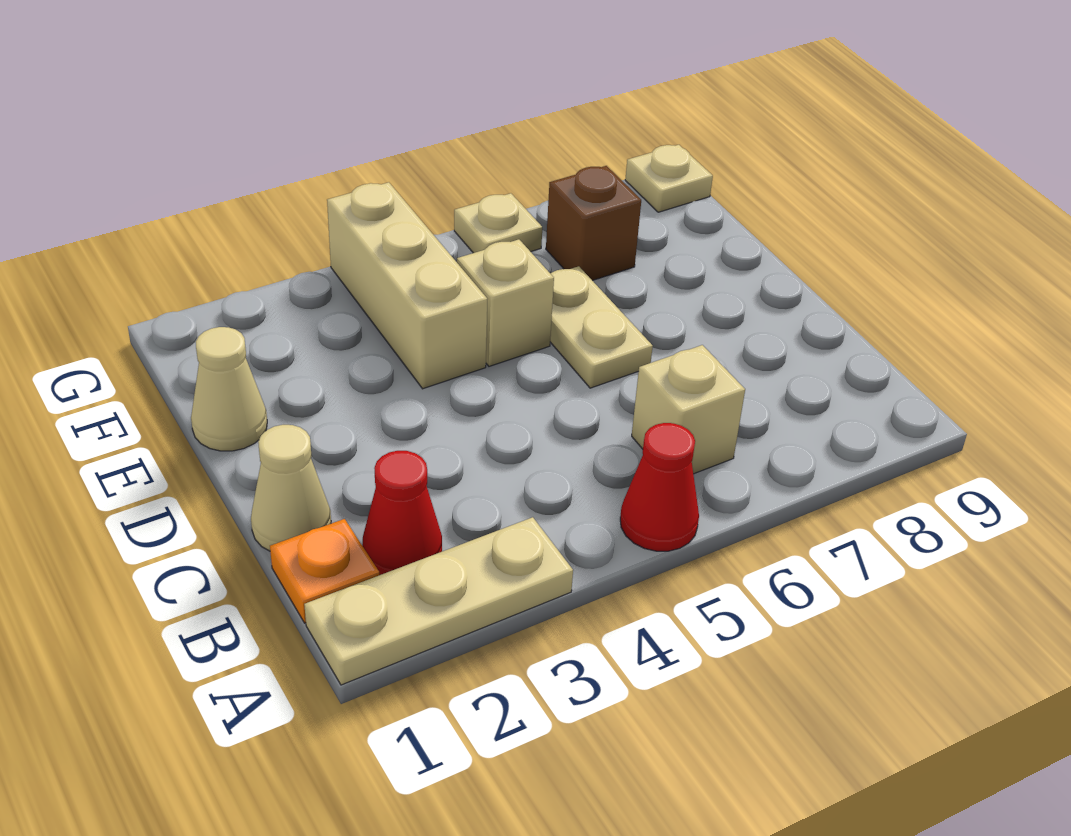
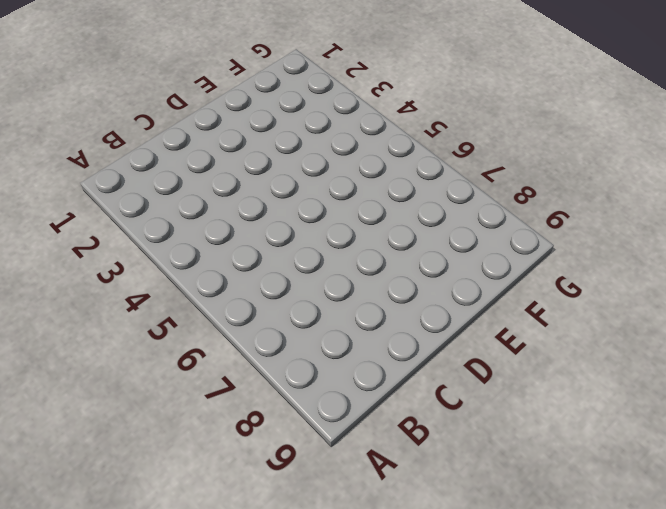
none -> tan plate A1:A3 level 1
none -> red cone A5 level 1
none -> orange plate B1 level 1

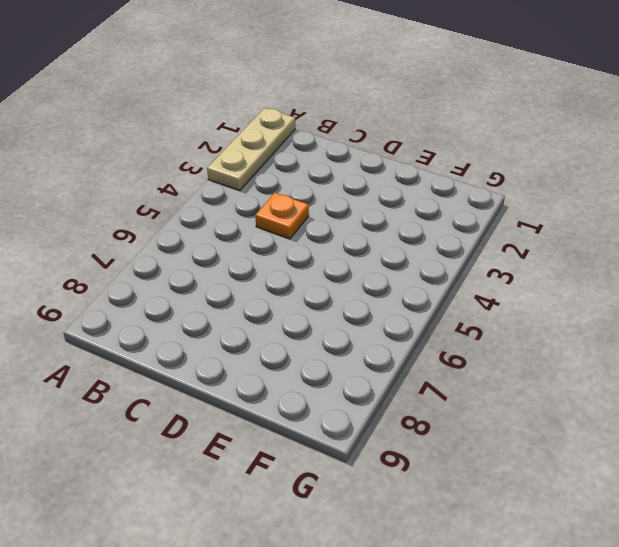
orange plate C4 level 1 -> orange plate B1 level 1
none -> red cone A5 level 1
none -> red cone B2 level 1
none -> tan brick B6 level 1

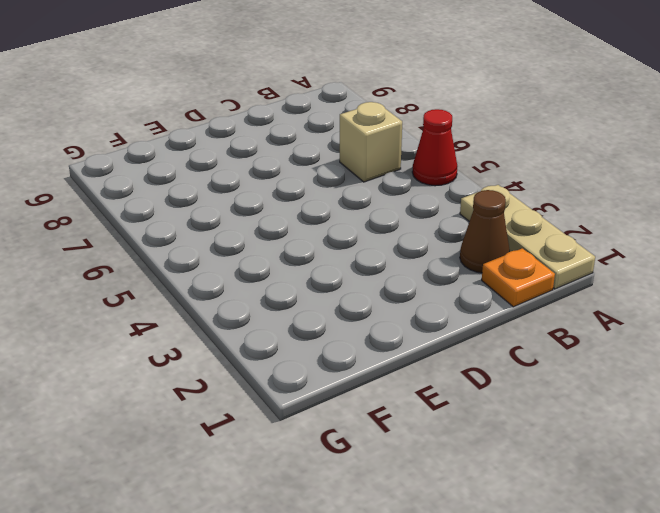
brown cone B2 level 1 -> red cone B2 level 1
none -> tan cone C1 level 1
none -> tan plate D6:E6 level 1
none -> tan cone E1 level 1

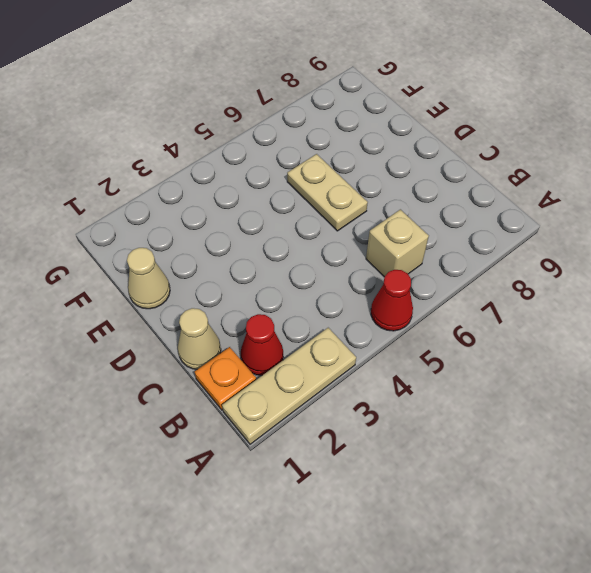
none -> tan brick E4:G4 level 1
none -> tan brick E5 level 1
none -> brown brick F7 level 1

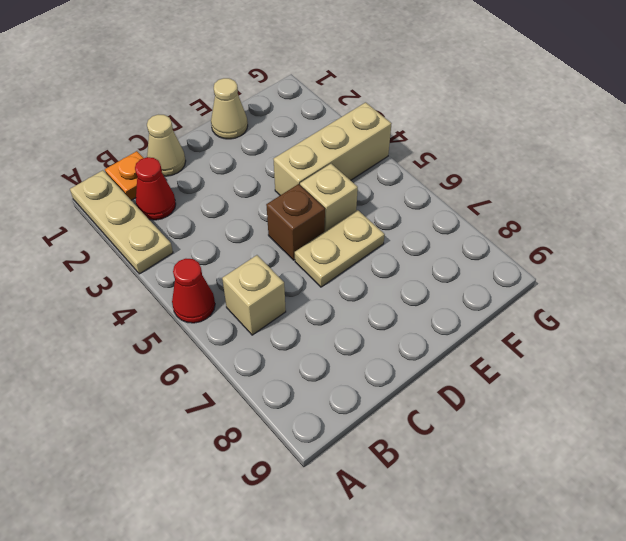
brown brick D5 level 1 -> brown brick F7 level 1
none -> tan plate G6 level 1
none -> tan plate G9 level 1

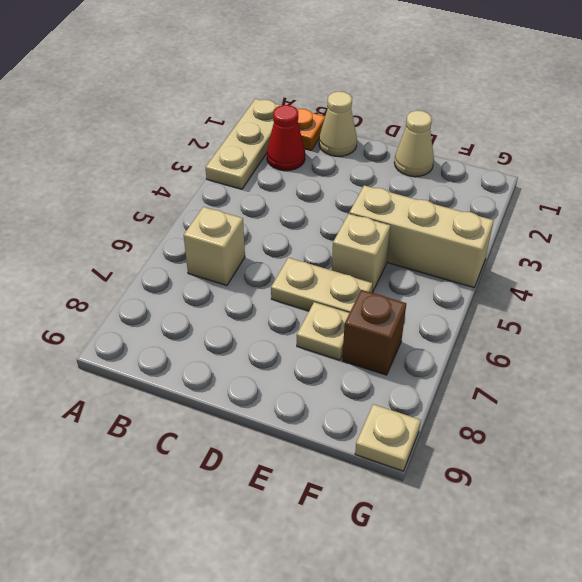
tan plate E7 level 1 -> tan plate G6 level 1
none -> red cone A5 level 1

